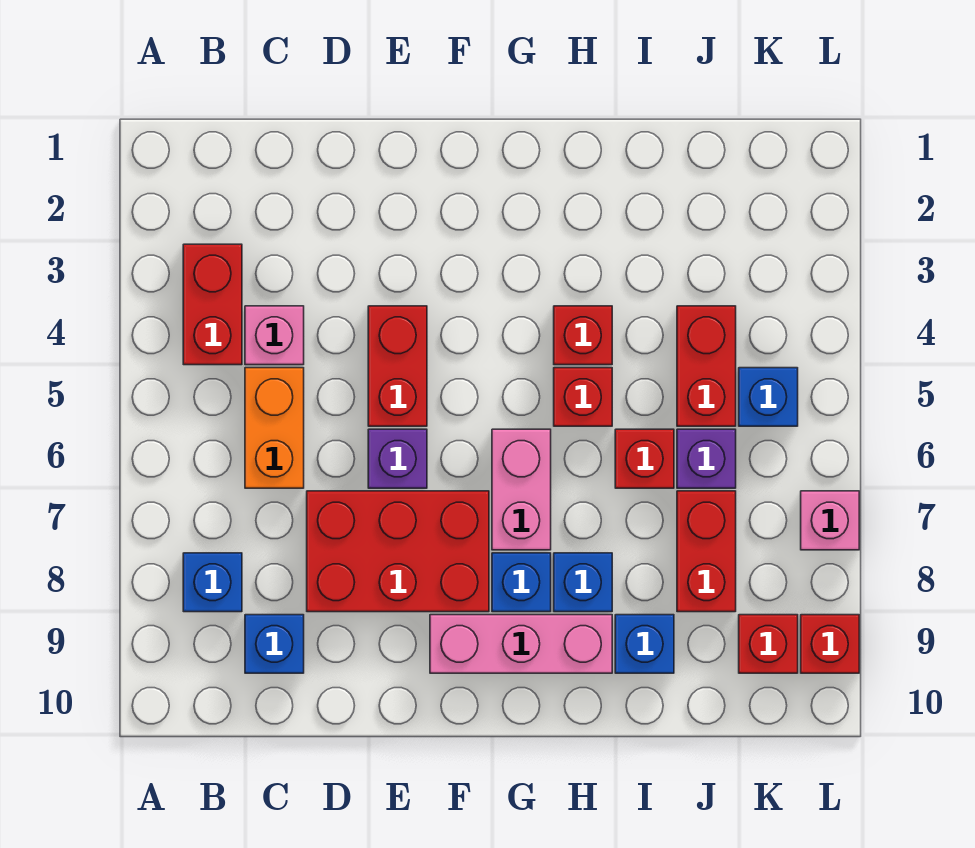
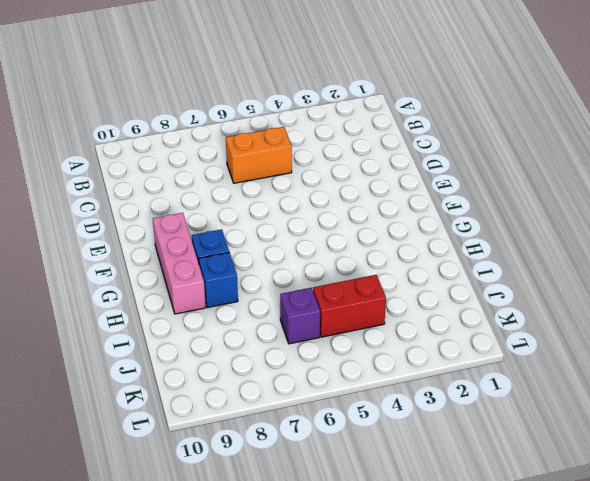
none -> red brick B3:B4 level 1
none -> blue brick B8 level 1
none -> pink brick C4 level 1

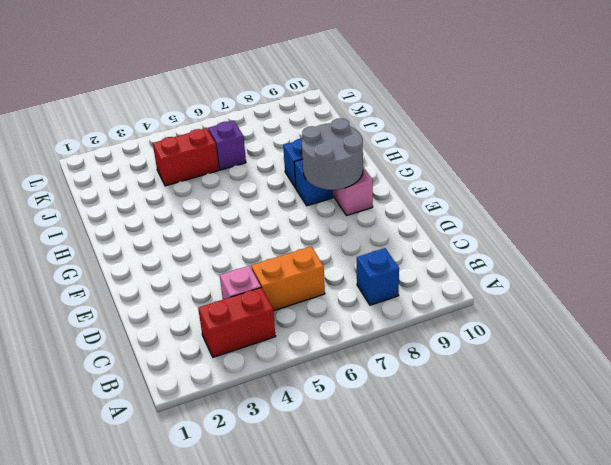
grey round brick F8:G9 level 2 -> none
none -> blue brick C9 level 1
none -> red brick D7:F8 level 1
none -> red brick E4:E5 level 1

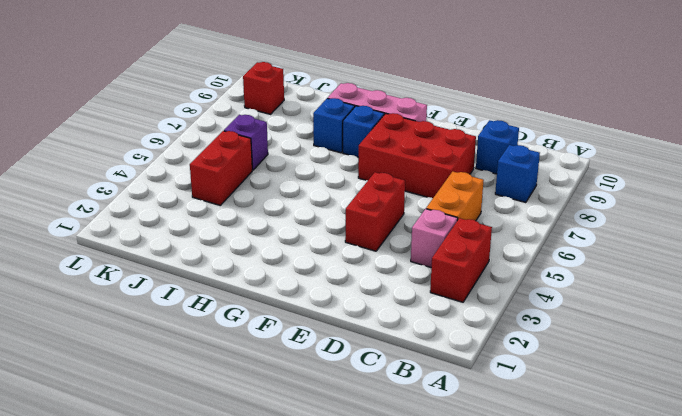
none -> purple brick E6 level 1
none -> pink brick G6:G7 level 1
none -> red brick H4 level 1

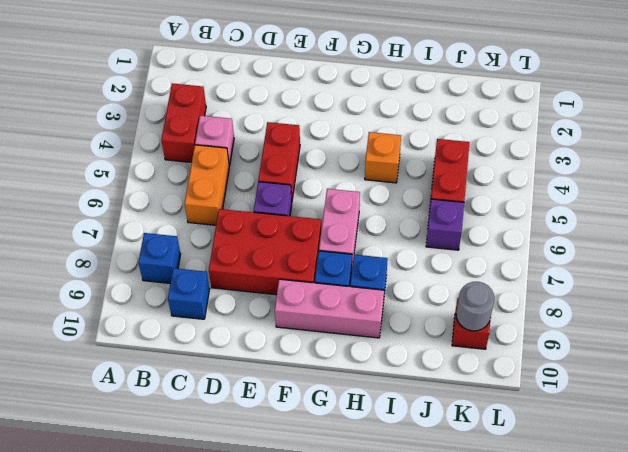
orange brick H4 level 1 -> red brick H4 level 1
grey round brick K9 level 2 -> none
none -> red brick H5 level 1
none -> red brick I6 level 1
none -> blue brick I9 level 1

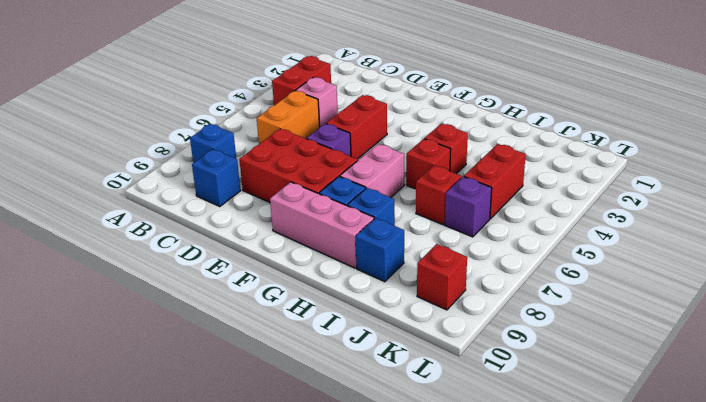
none -> red brick J7:J8 level 1
none -> blue brick K5 level 1
none -> pink brick L7 level 1

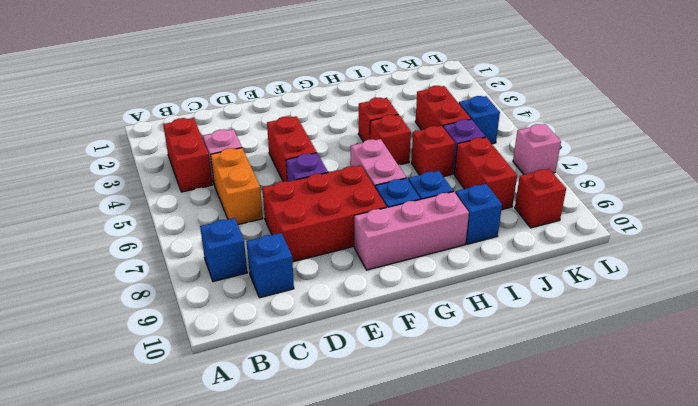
none -> red brick L9 level 1

